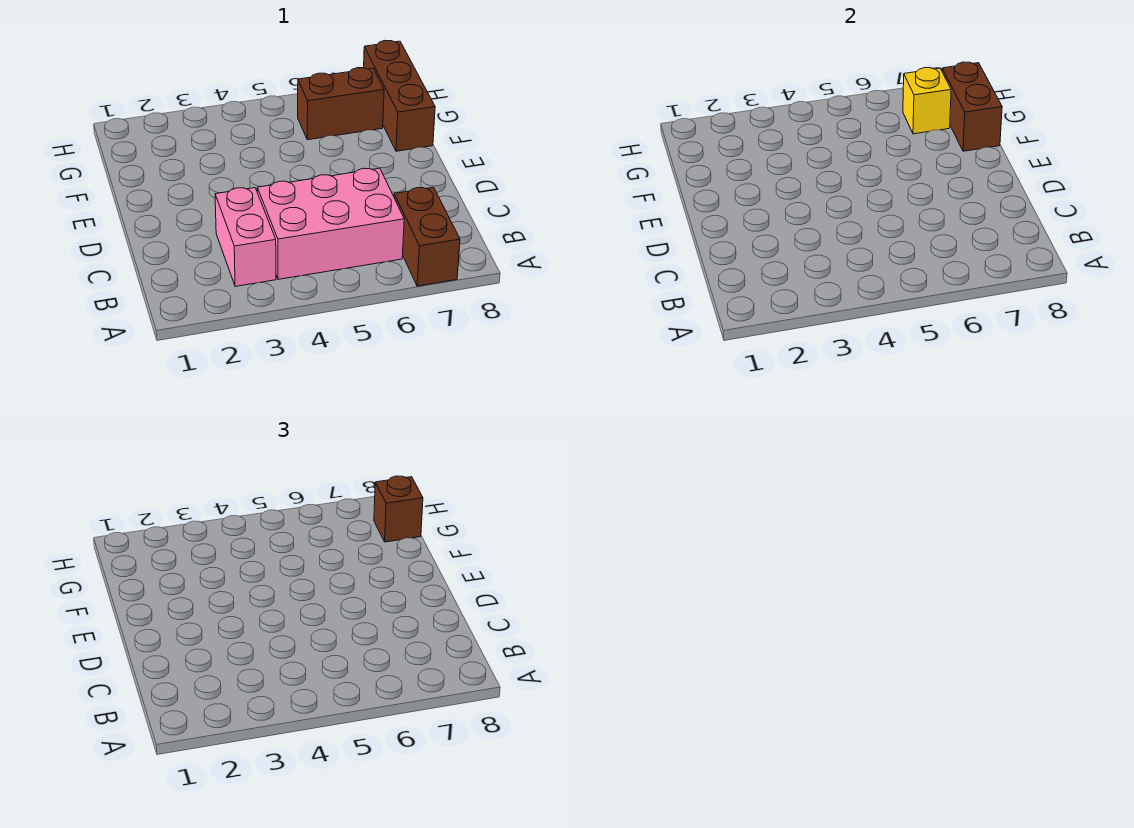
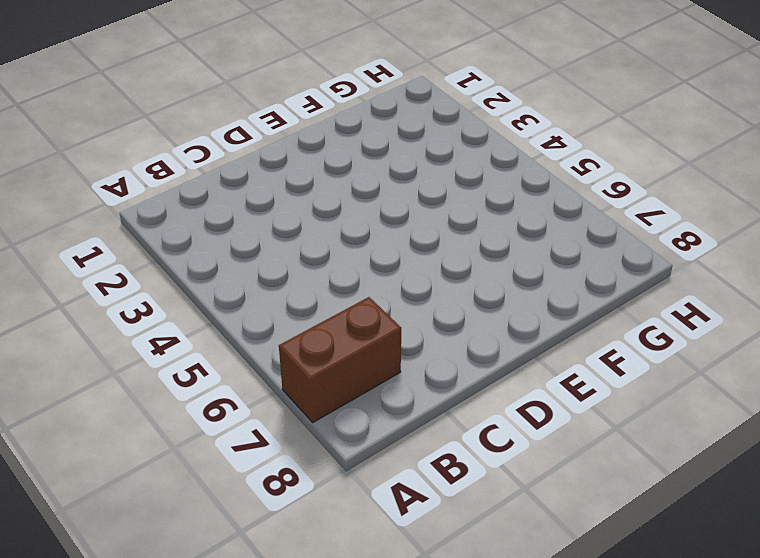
none -> pink brick B3:C3 level 1
none -> pink brick B4:C6 level 1

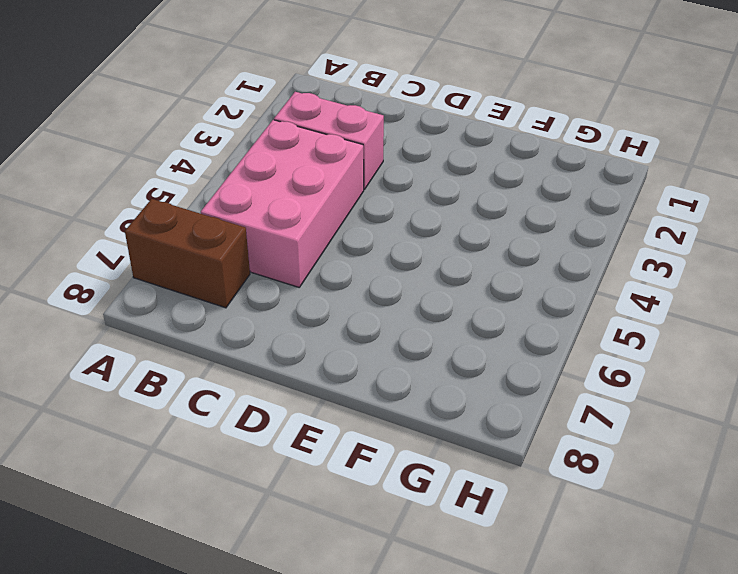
none -> brown brick F8:H8 level 1
none -> brown brick G6:G7 level 1

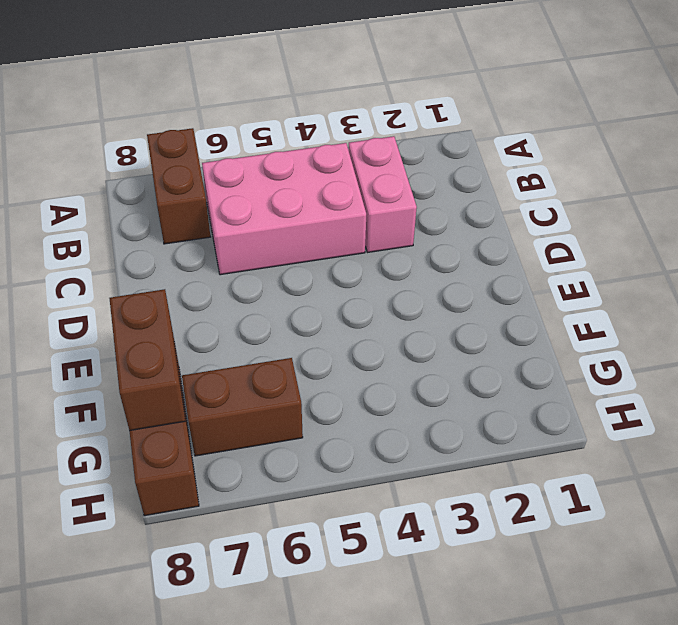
none -> yellow brick G7 level 2
none -> brown brick G8 level 3

